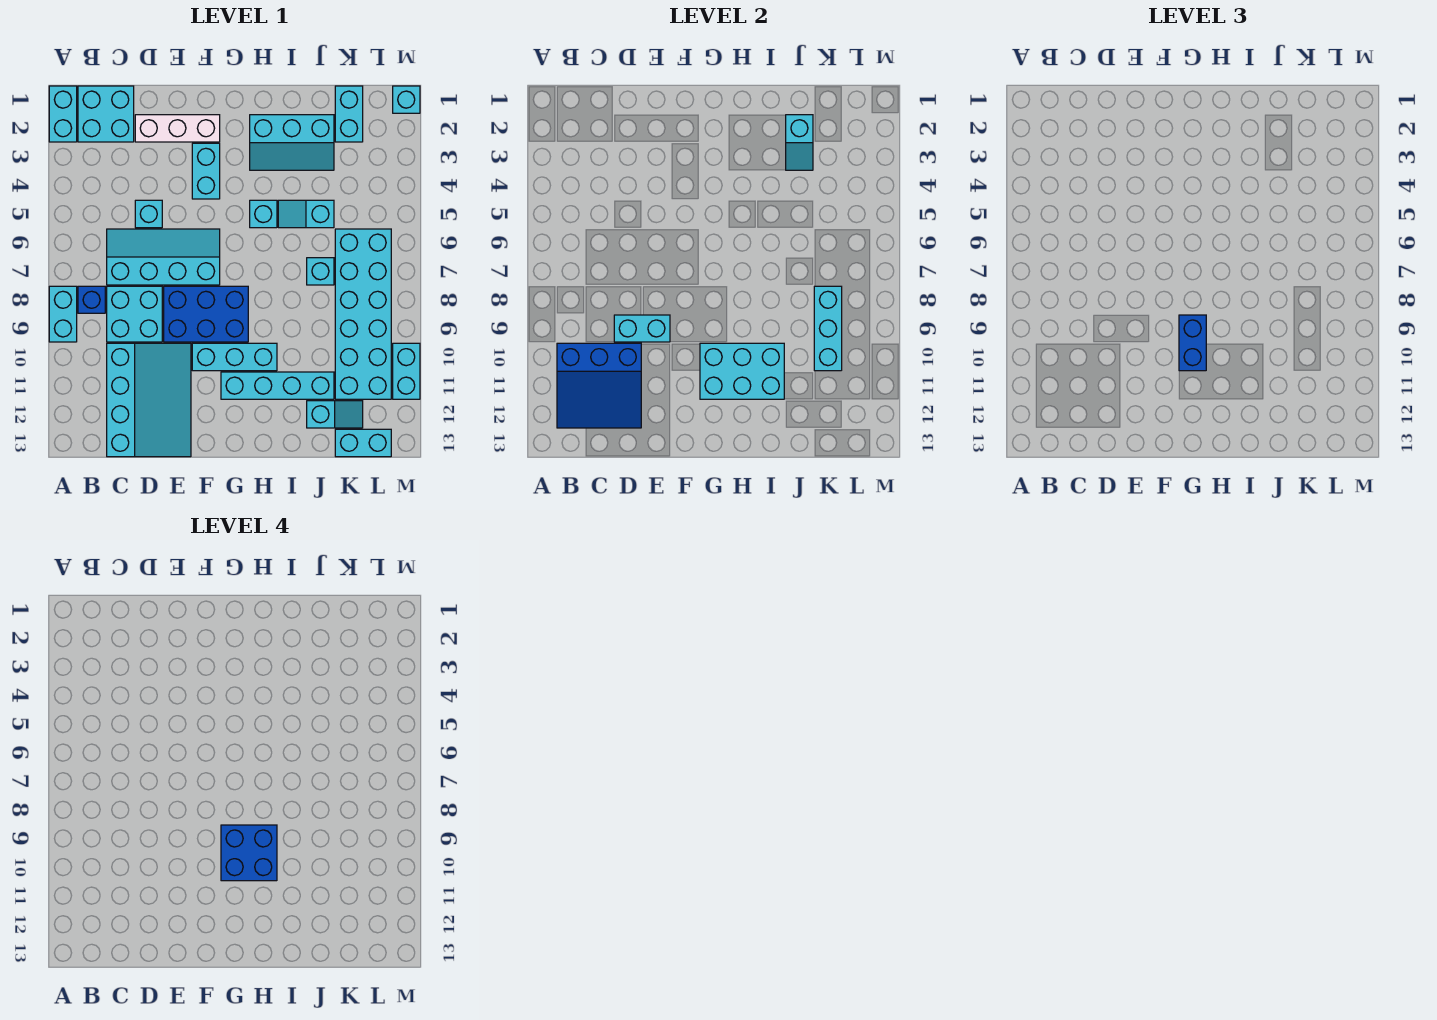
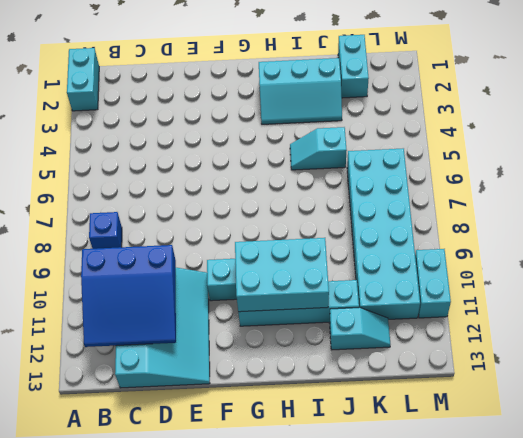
none -> cyan brick A8:A9 level 1
none -> cyan brick B1:C2 level 1
none -> cyan slope C6:F7 level 1 top 7
none -> cyan brick C8:D9 level 1

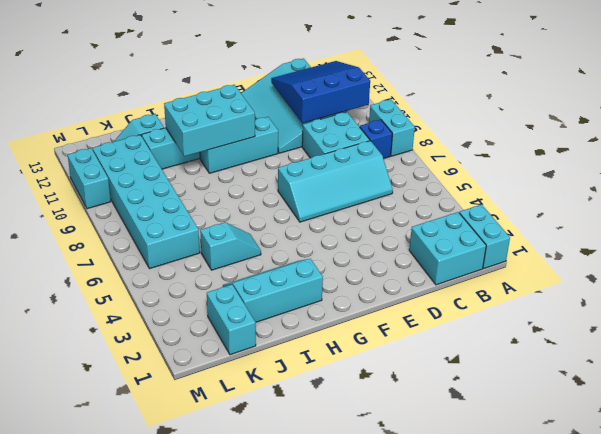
none -> white brick D2:F2 level 1
none -> cyan brick D5 level 1
none -> blue brick E8:G9 level 1
none -> cyan brick F3:F4 level 1

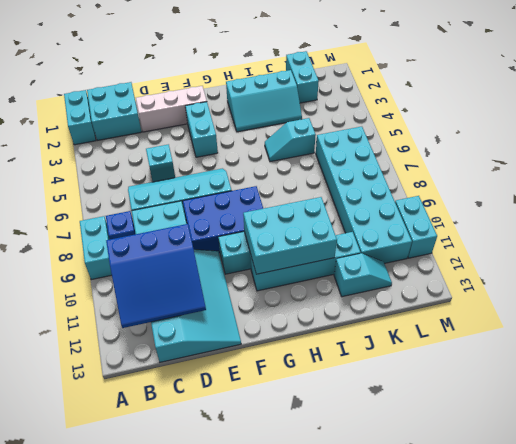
none -> cyan brick H5 level 1
none -> cyan brick J7 level 1
none -> cyan brick K13:L13 level 1
none -> cyan brick M1 level 1

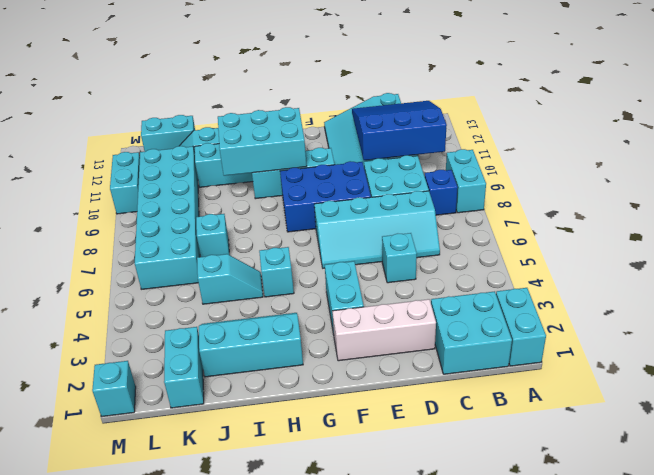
none -> cyan brick D9:E9 level 2
none -> cyan slope J2:J3 level 2 top 2
none -> cyan brick K8:K10 level 2
none -> blue brick G9:G10 level 3

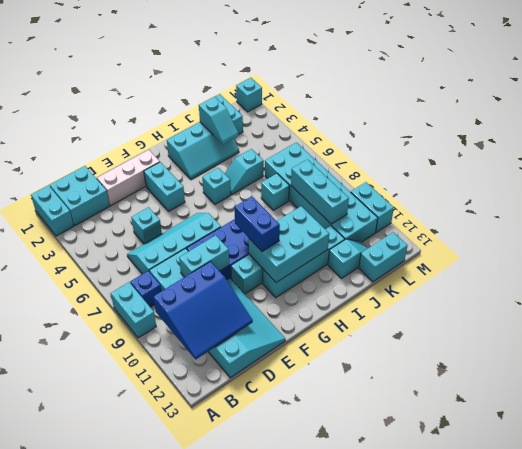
none -> blue brick G9:H10 level 4

